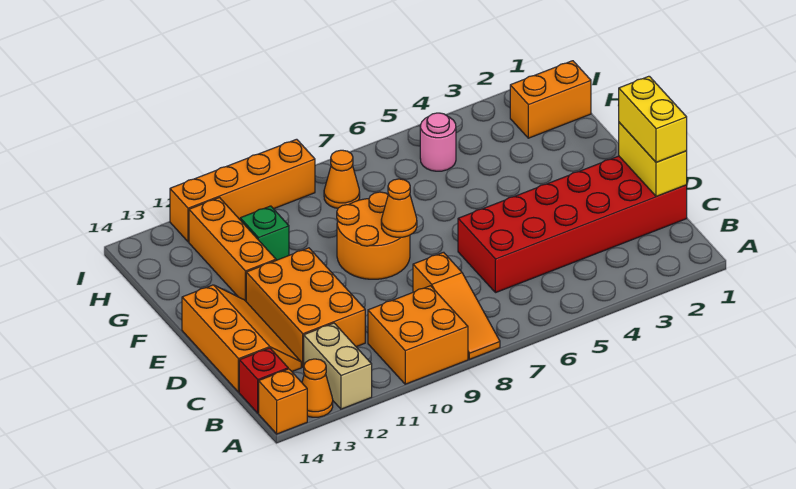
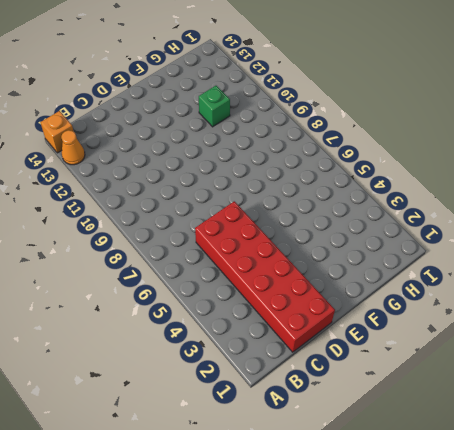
none -> orange slope A8:C8 level 1 top C
none -> orange brick A9:B10 level 1
none -> tan brick A12:B12 level 1

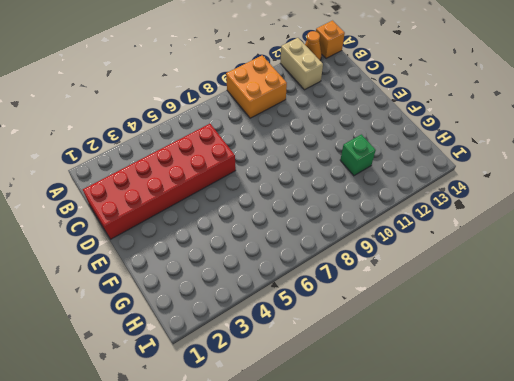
none -> orange slope A8:C8 level 1 top C
none -> red brick B14 level 1
none -> orange brick C11:E12 level 1

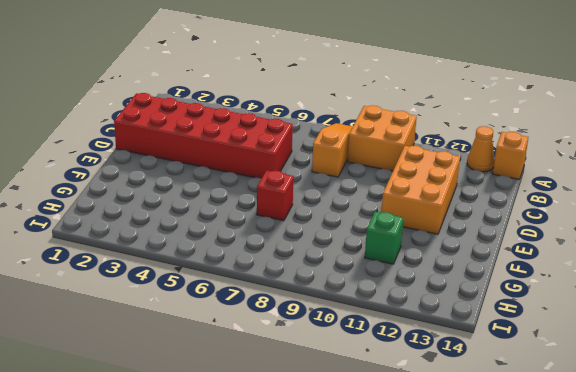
red brick F7 level 1 -> red brick B14 level 1
none -> tan brick A12:B12 level 1
none -> orange slope C13:E14 level 1 top 14
none -> orange round brick E8:F9 level 1

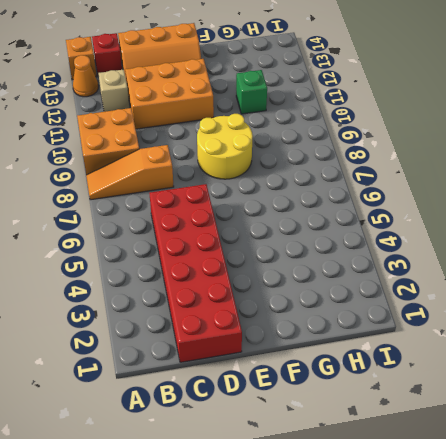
tan brick B12 level 1 -> tan brick A12:B12 level 1
yellow round brick E8:F9 level 1 -> orange round brick E8:F9 level 1
none -> orange brick F12:H12 level 1
none -> orange brick H1:H2 level 1
none -> pink round brick H5 level 1

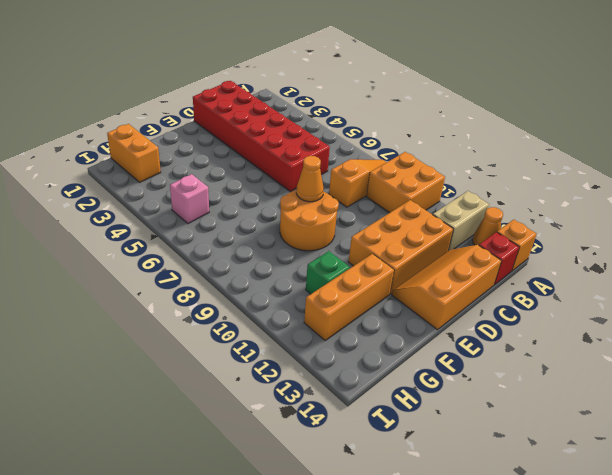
pink brick H5 level 1 -> pink round brick H5 level 1
none -> orange cone H8 level 1
none -> orange brick I9:I12 level 1
none -> yellow brick C1:D1 level 2

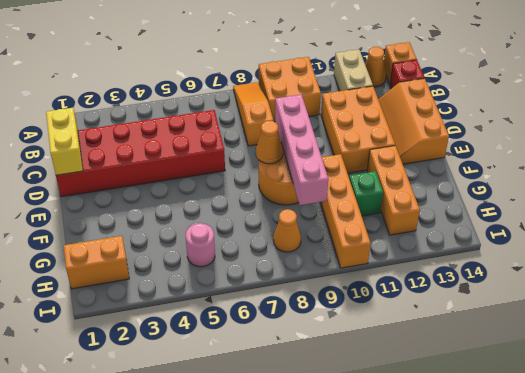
pink brick D9:G9 level 2 -> none
orange brick F10:I10 level 1 -> orange brick I9:I12 level 1
none -> yellow brick C1:D1 level 3

